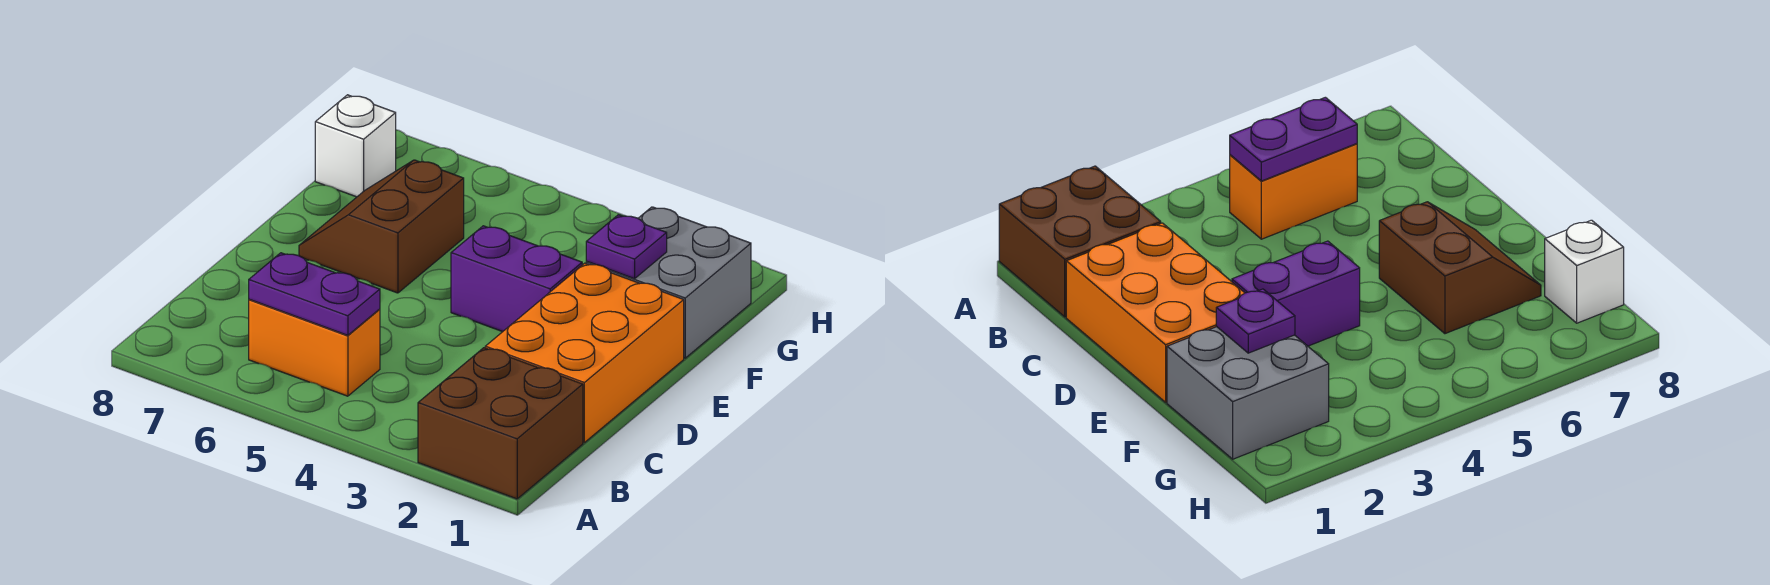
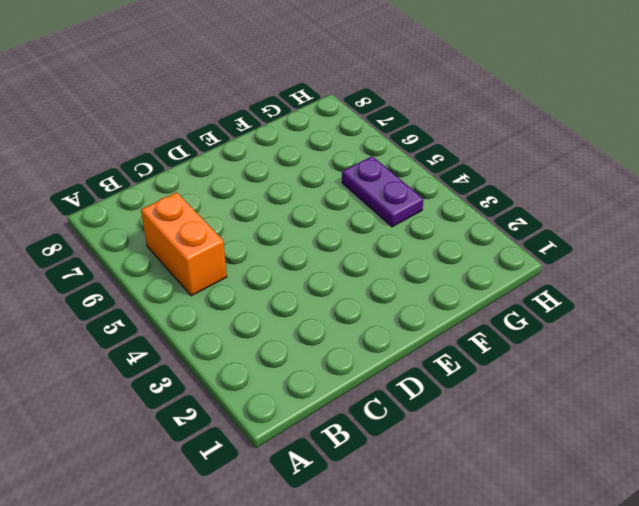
purple plate G4:G5 level 1 -> purple plate B5:B6 level 2
none -> brown brick A1:B2 level 1
none -> orange brick C1:E2 level 1

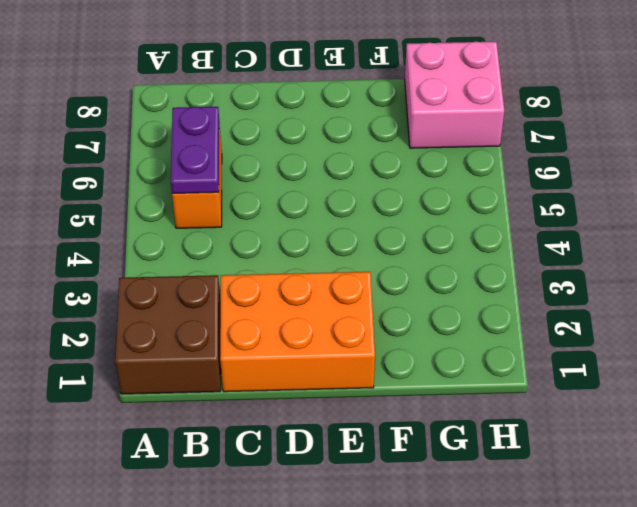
pink brick G7:H8 level 1 -> white brick G8 level 1
none -> purple brick E3:E4 level 1
none -> brown slope E6:F7 level 1 top 6

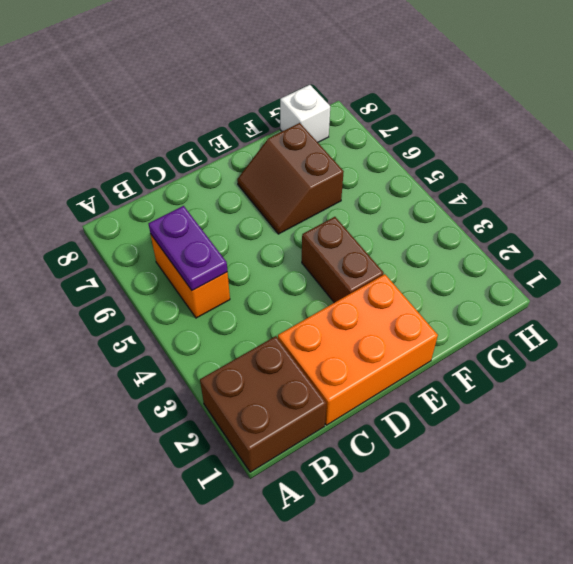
brown brick E3:E4 level 1 -> purple brick E3:E4 level 1
brown slope E6:F7 level 1 top F -> brown slope E6:F7 level 1 top 6
none -> grey brick F1:G2 level 1
none -> purple plate F2 level 2

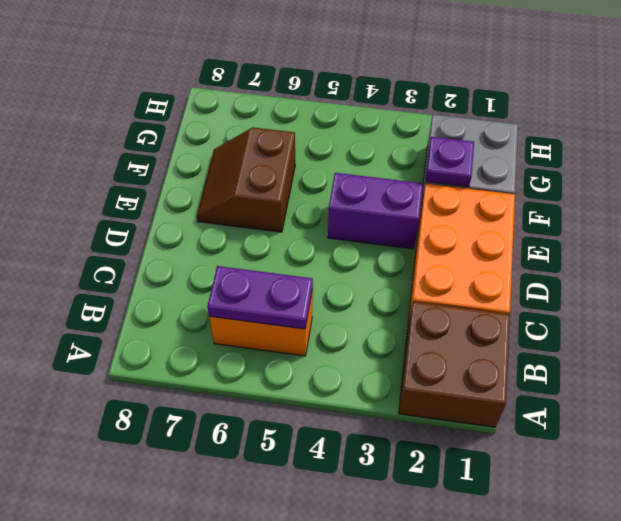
none -> white brick G8 level 1

